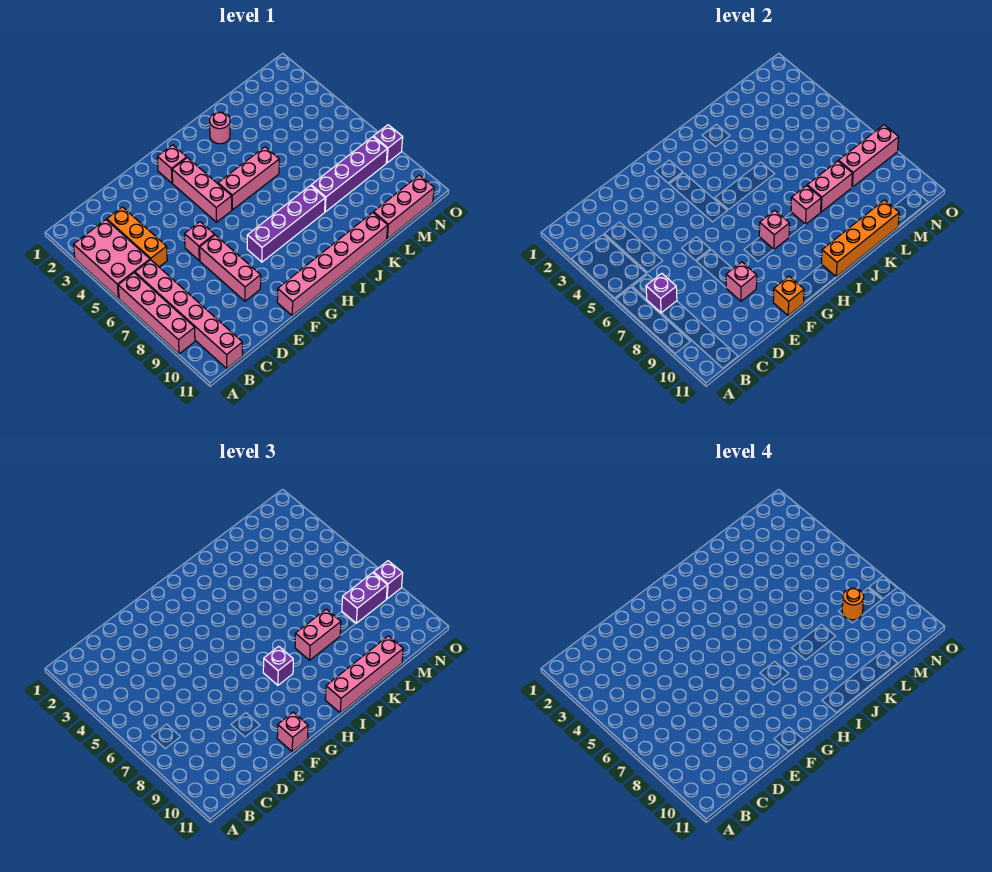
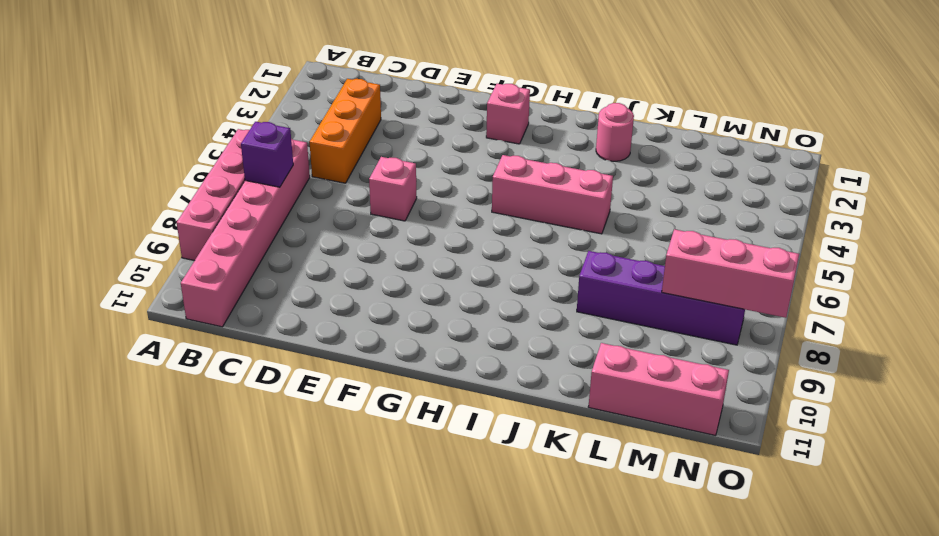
none -> pink brick A3:B5 level 1
none -> pink brick E7:E9 level 1
none -> pink brick F11:K11 level 1
none -> pink brick G3:G5 level 1

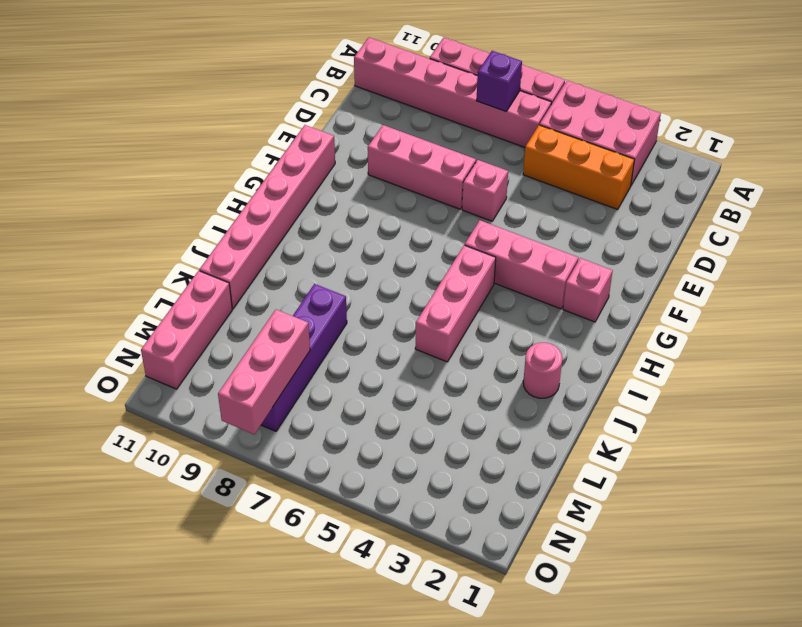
none -> purple brick G8:J8 level 1
none -> purple brick O8 level 1
none -> pink brick E9 level 2
none -> orange brick F11 level 2

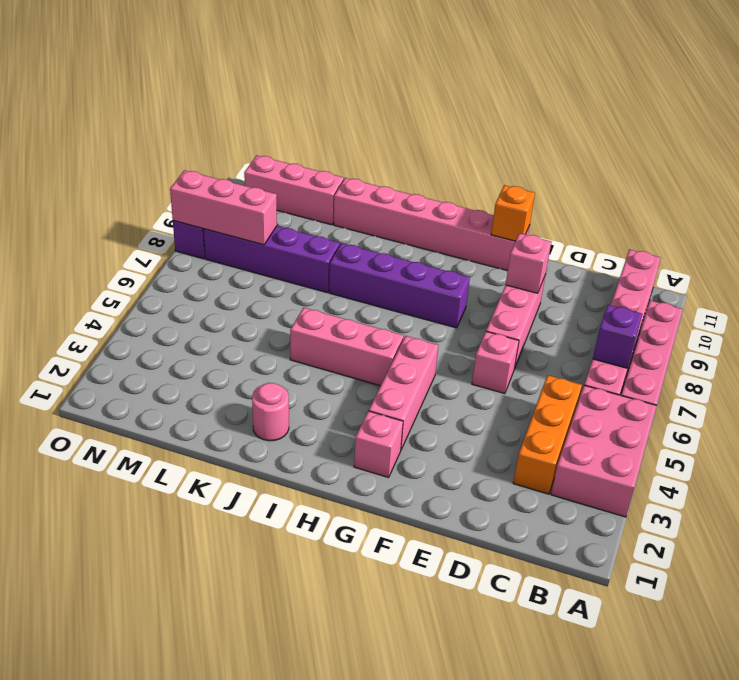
none -> pink brick H8 level 2
none -> orange brick I11:L11 level 2
none -> pink brick J8 level 2
none -> pink brick K8:L8 level 2

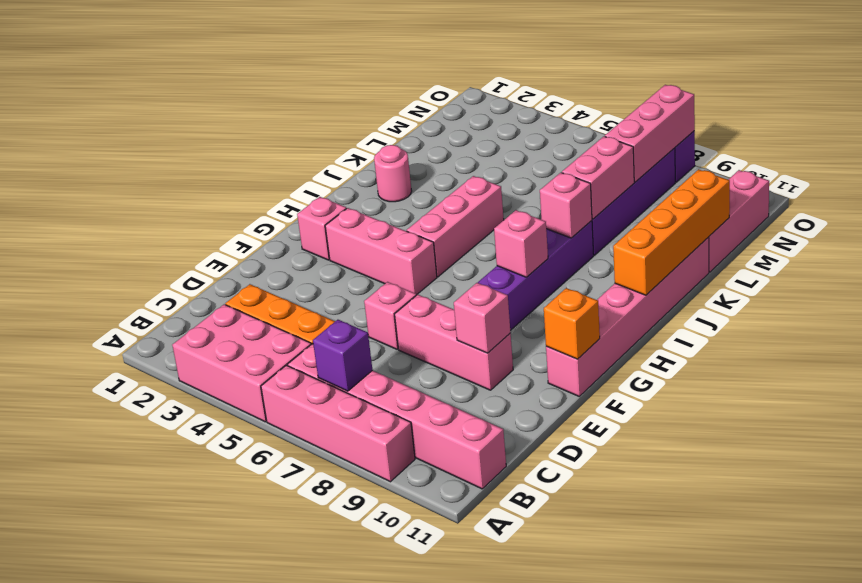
none -> pink brick F11 level 3
none -> purple brick H8 level 3
none -> pink brick I11:L11 level 3
none -> pink brick J8:K8 level 3

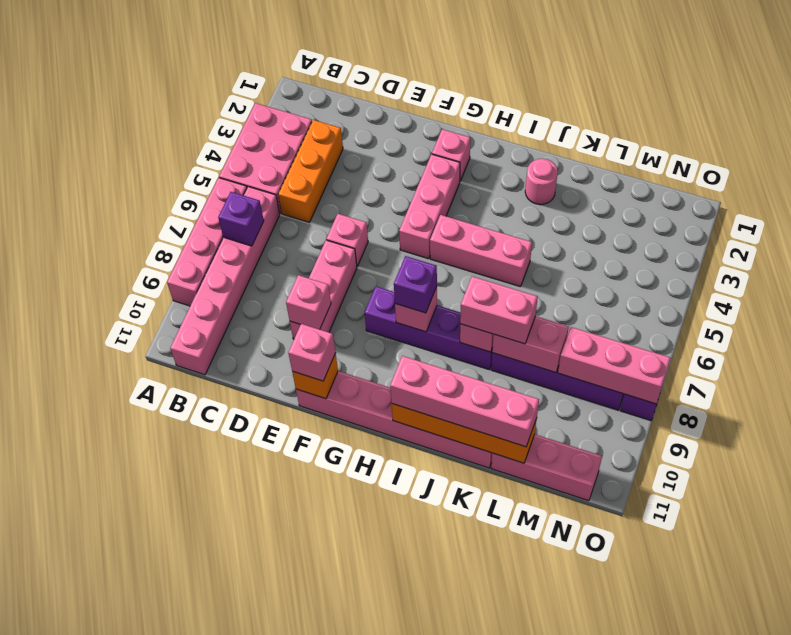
none -> purple brick M8:N8 level 3
none -> purple brick O8 level 3
none -> orange round brick M8 level 4

